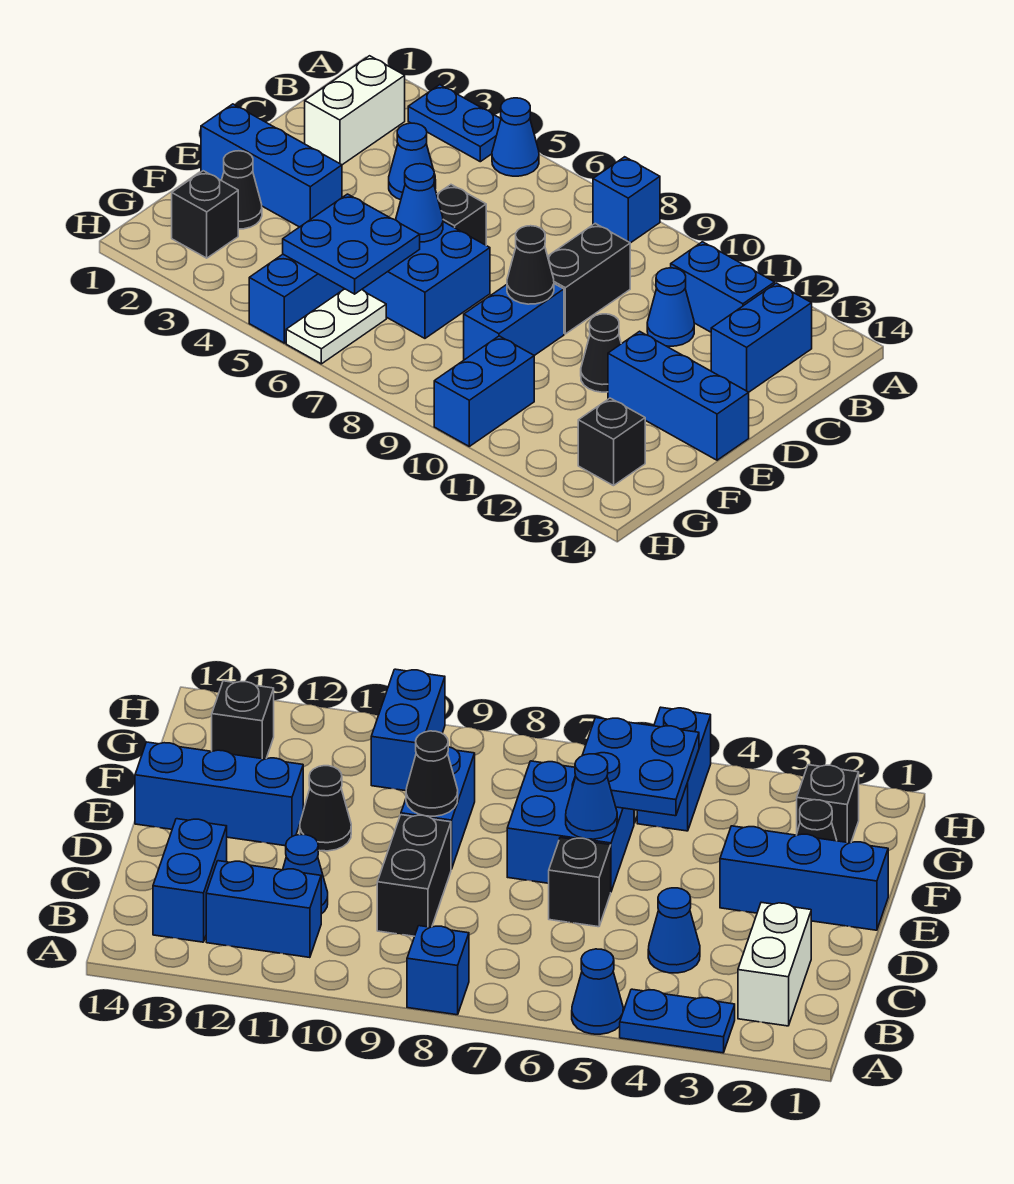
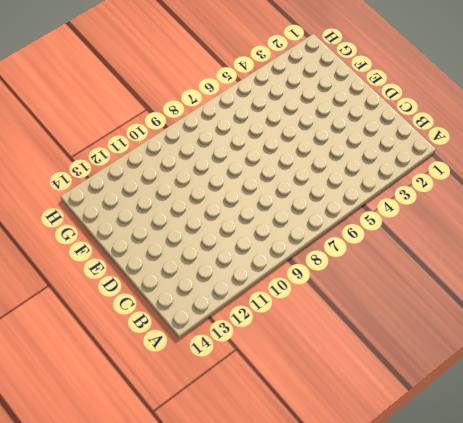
none -> blue plate A3:A4 level 1
none -> blue cone A5 level 1
none -> blue brick A8 level 1

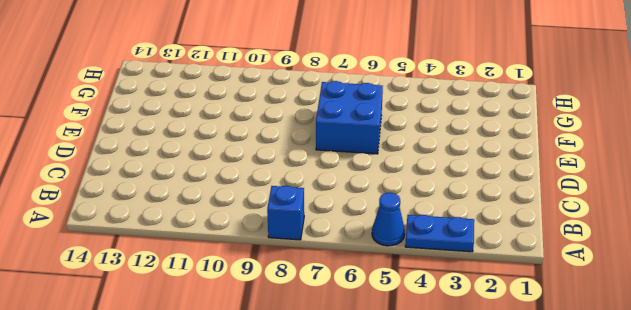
none -> white brick B2:C2 level 1
none -> blue brick B11:B12 level 1
none -> blue brick B13:C13 level 1

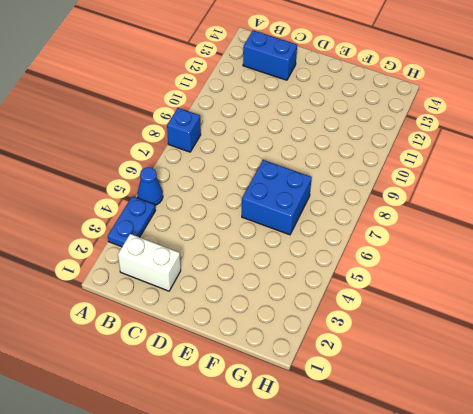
none -> blue brick B11:B12 level 1
none -> blue cone C4 level 1
none -> black brick C9:D9 level 1

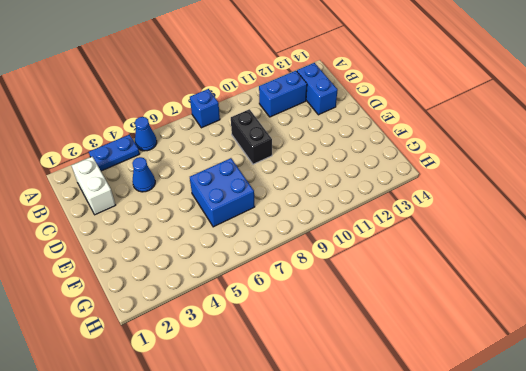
none -> blue cone C11 level 1
none -> black brick D6 level 1
none -> blue brick E1:E3 level 1

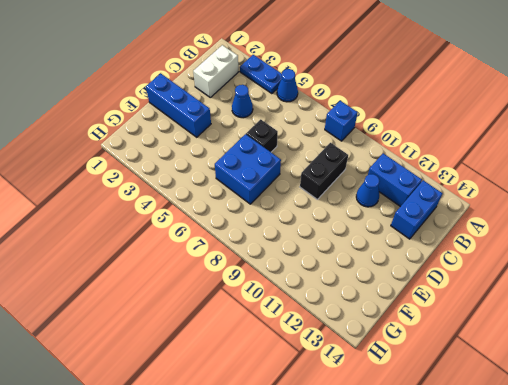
none -> blue brick E9:F9 level 1
none -> black cone E11 level 1
none -> blue brick E12:E14 level 1

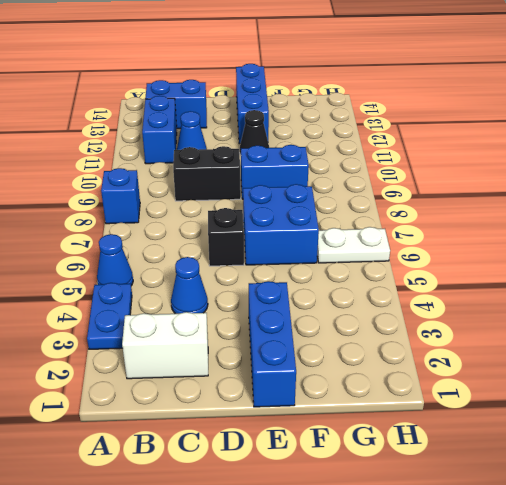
none -> black cone F2 level 1
none -> black brick G2 level 1
none -> blue brick G5:H5 level 1

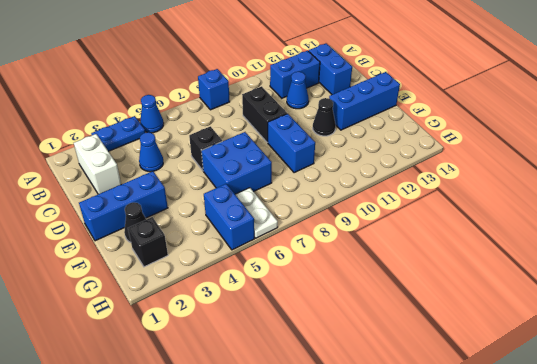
none -> blue brick G10:H10 level 1
none -> black brick G13 level 1
none -> blue cone E6 level 2

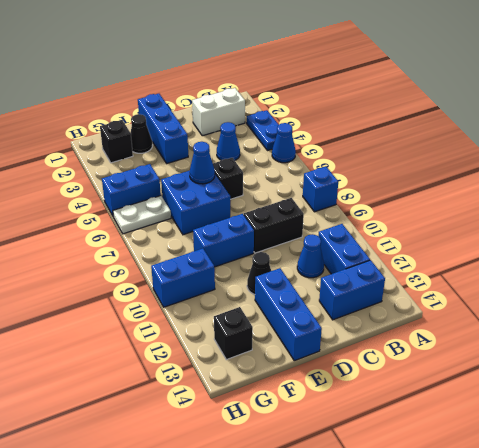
none -> black cone E9 level 2
none -> blue plate F5:G6 level 2

